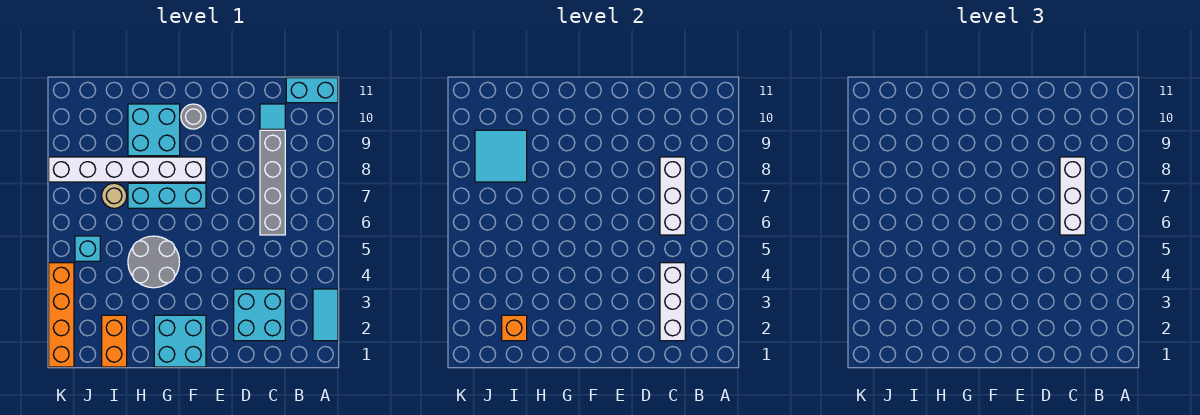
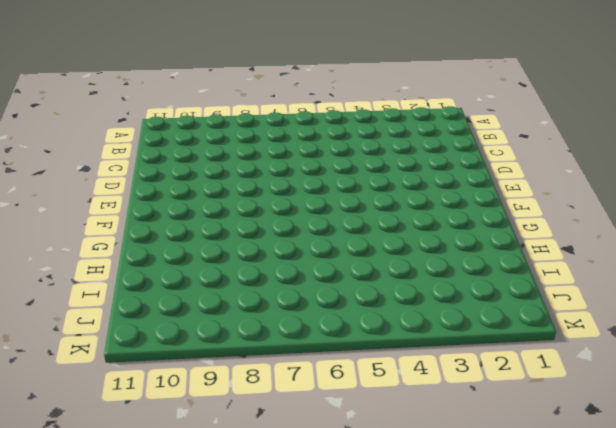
none -> cyan tile A2:A3 level 1
none -> cyan brick A11:B11 level 1
none -> cyan brick C2:D3 level 1

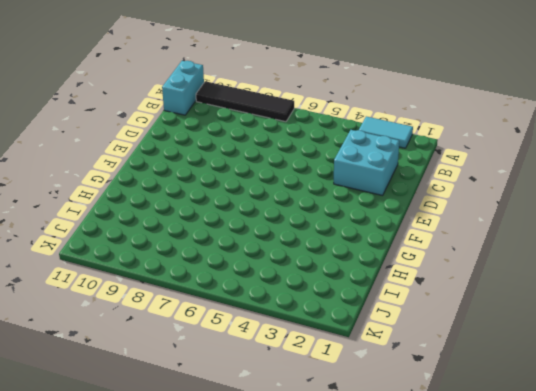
black tile A7:A10 level 1 -> none
none -> grey brick C6:C9 level 1
none -> cyan tile C10 level 1
none -> cyan brick F1:G2 level 1

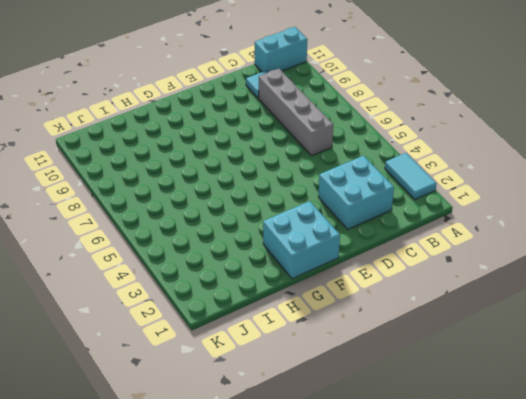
none -> cyan brick F7:H7 level 1
none -> white brick F8:K8 level 1
none -> grey round brick F10 level 1

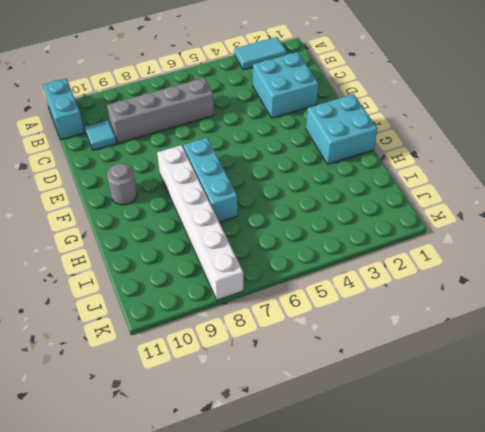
none -> grey round brick G4:H5 level 1
none -> cyan brick G9:H10 level 1
none -> orange brick I1:I2 level 1

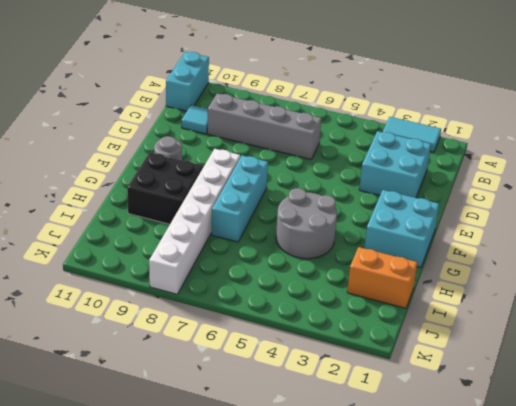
black brick G9:H10 level 1 -> cyan brick G9:H10 level 1
none -> tan round brick I7 level 1
none -> cyan brick J5 level 1
none -> orange brick K1:K4 level 1

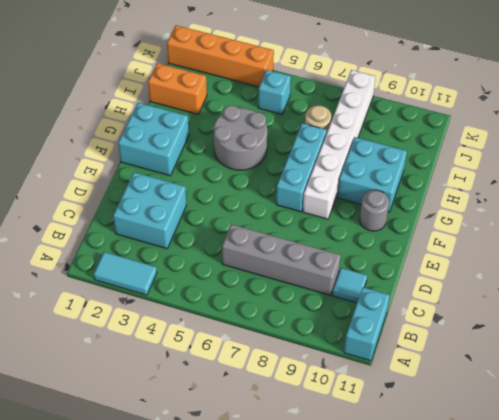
none -> white brick C2:C4 level 2
none -> white brick C6:C8 level 2
none -> orange brick I2 level 2

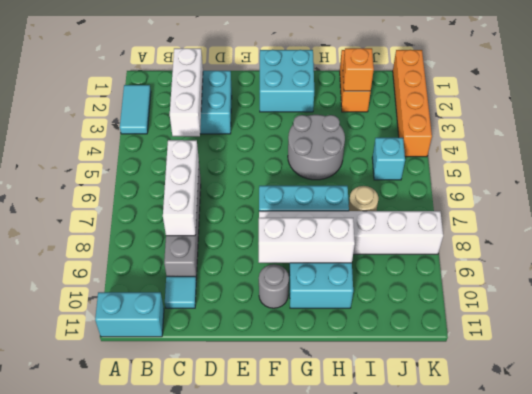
white brick F9:H9 level 2 -> white brick C6:C8 level 3
none -> cyan tile I8:J9 level 2

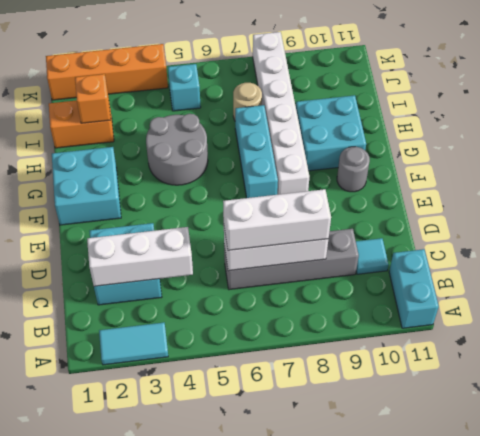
none -> cyan tile I8:J9 level 2

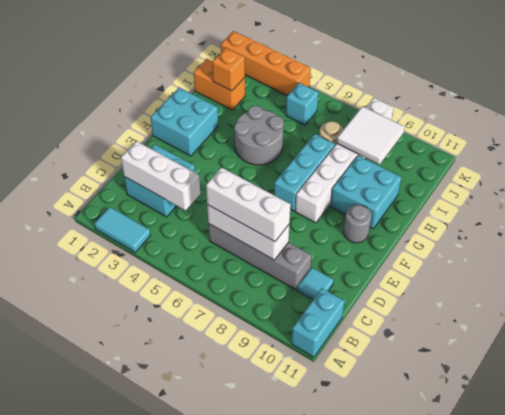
white tile I8:J9 level 2 -> cyan tile I8:J9 level 2

